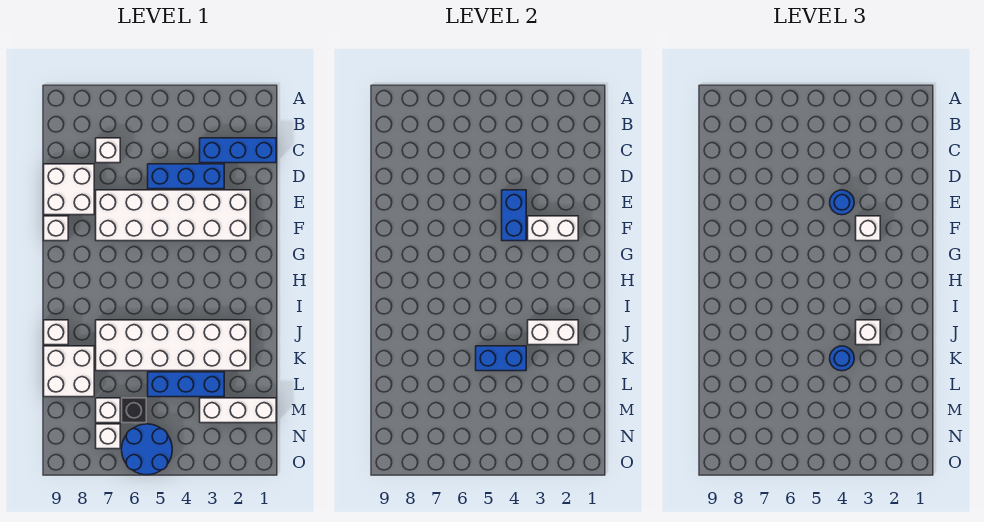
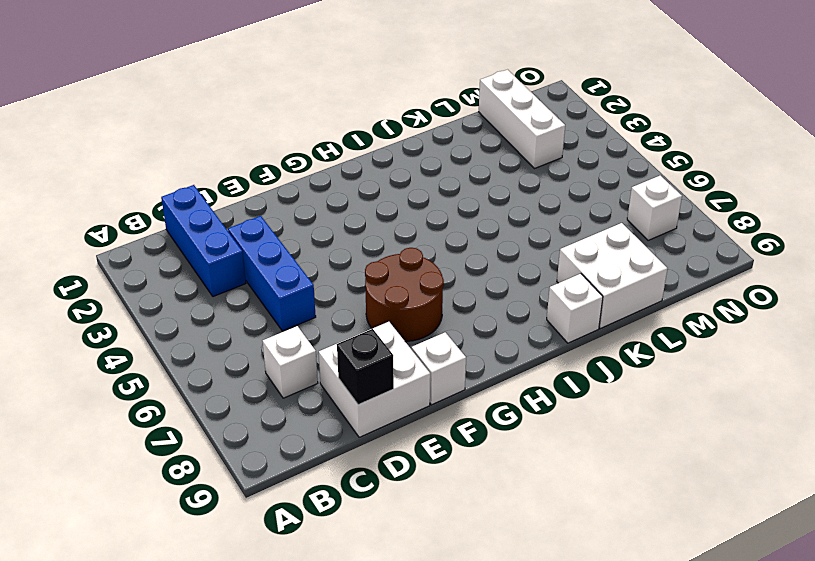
black brick D9 level 2 -> black brick M6 level 1
brown round brick F6:G7 level 1 -> white brick E2:F7 level 1
none -> white brick J2:K7 level 1
none -> blue brick L3:L5 level 1
none -> white brick M7 level 1

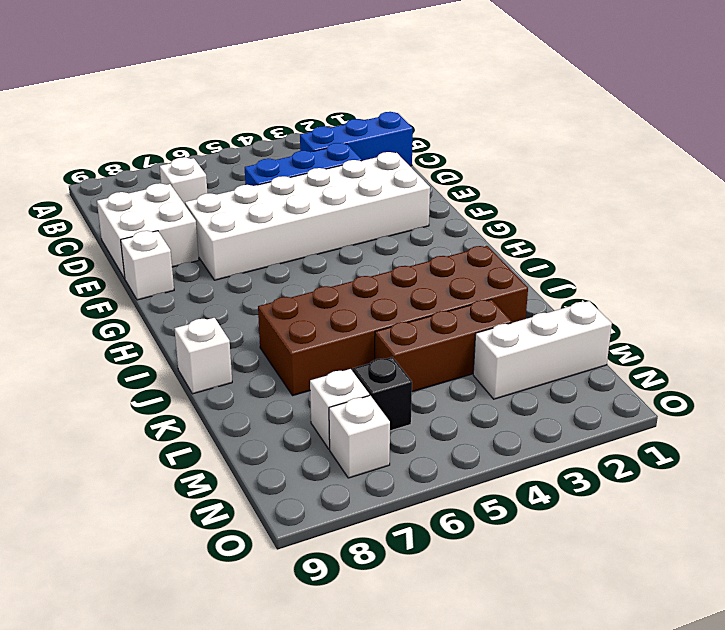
brown brick J2:K7 level 1 -> white brick J2:K7 level 1
brown brick L3:L5 level 1 -> blue brick L3:L5 level 1
none -> white brick K8:L9 level 1
none -> blue round brick N5:O6 level 1
none -> blue brick E4:F4 level 2

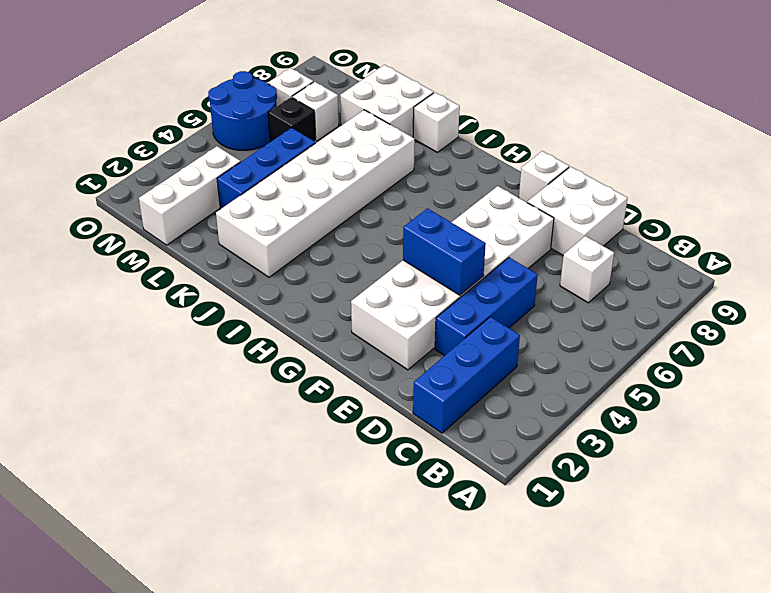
none -> white brick F2:F3 level 2
none -> white brick J2:J3 level 2
none -> blue brick K4:K5 level 2

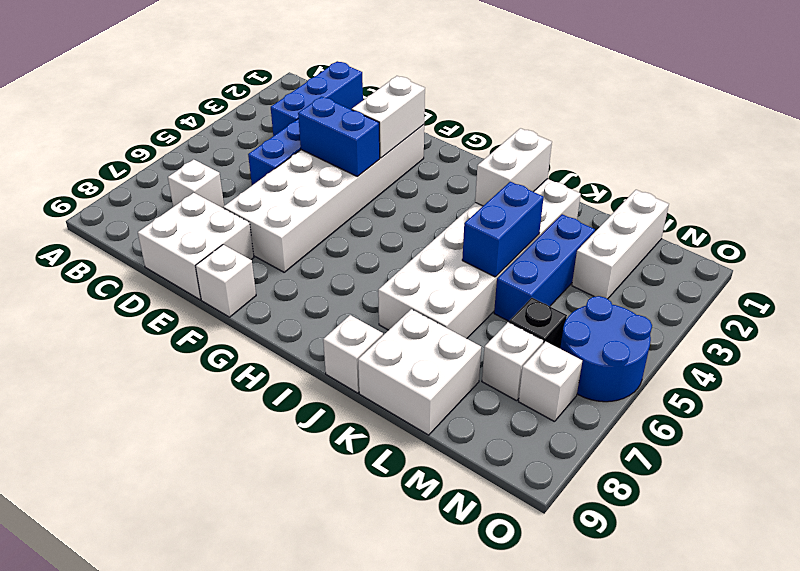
none -> blue round brick E4 level 3
none -> white brick F3 level 3
none -> white brick J3 level 3

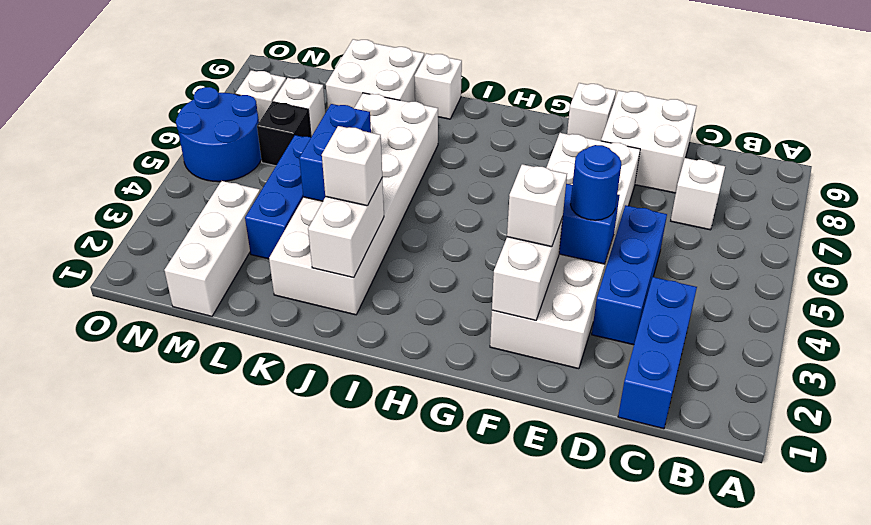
none -> blue round brick K4 level 3

